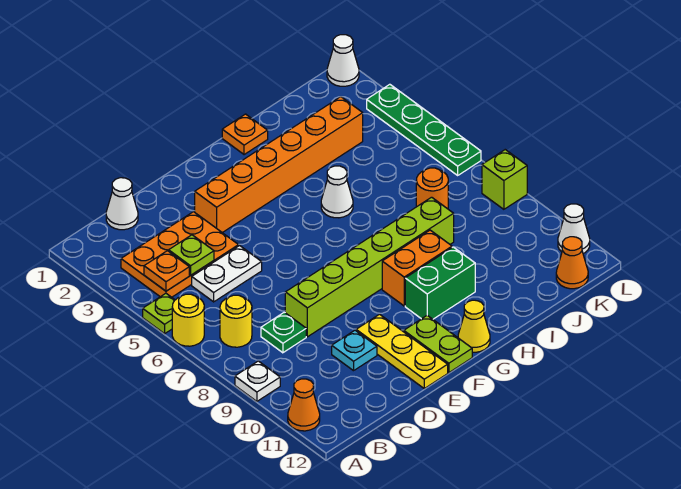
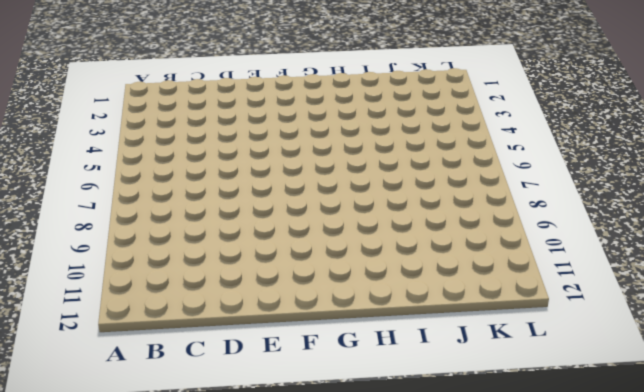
none -> lime plate A5 level 1
none -> yellow round brick A6 level 1
none -> white plate A9 level 1

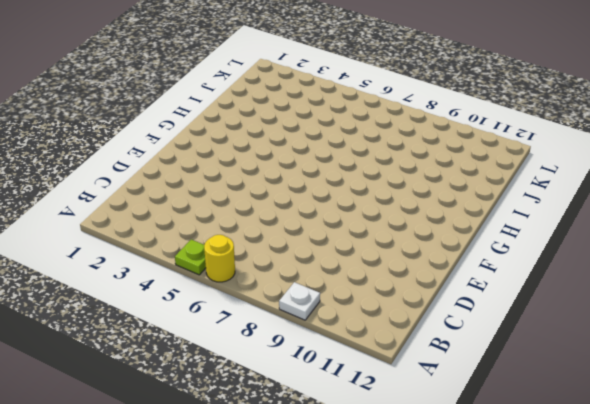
none -> orange cone A11 level 1
none -> orange plate B3:D4 level 1
none -> yellow round brick B7 level 1

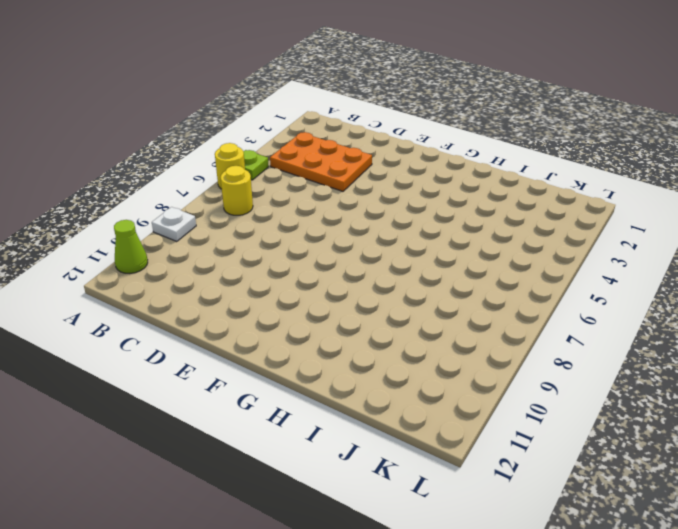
lime cone A11 level 1 -> orange cone A11 level 1
none -> white cone C1 level 1
none -> white plate C5:D5 level 1
none -> green plate C8 level 1

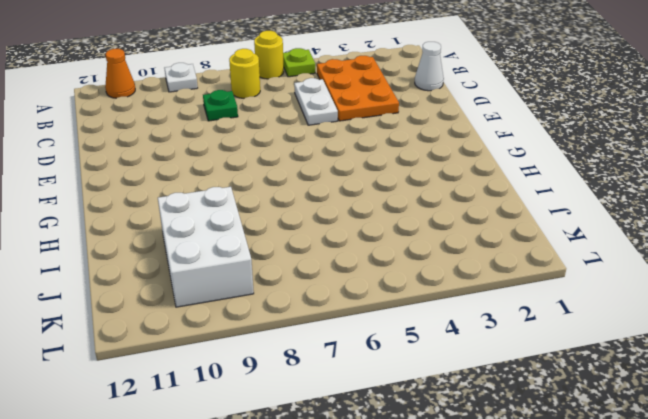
white brick I9:K10 level 1 -> none
none -> lime brick D8:I8 level 1
none -> cyan plate D10 level 1
none -> orange brick E3:J3 level 1

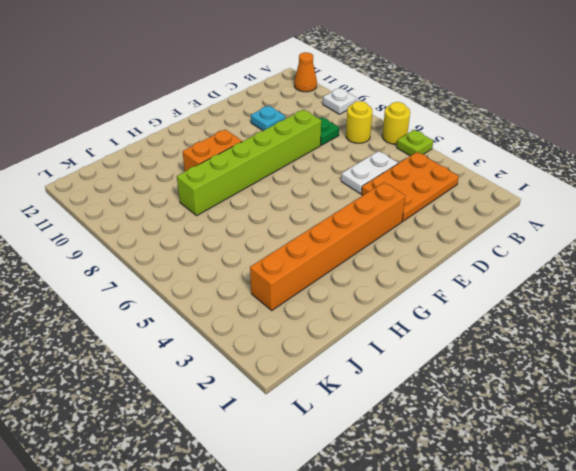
none -> white cone C1 level 1
none -> yellow plate E10:E12 level 1
none -> lime plate F11:F12 level 1

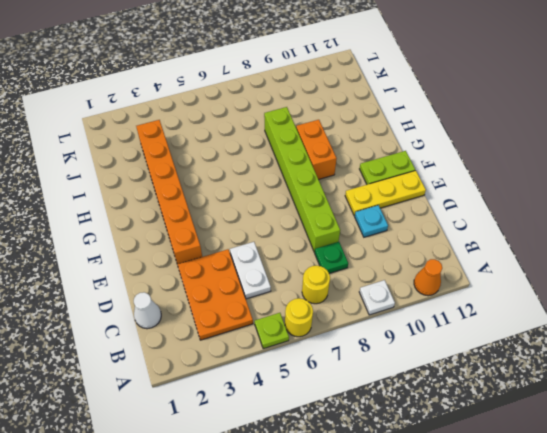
none -> green brick G10:H10 level 1
none -> yellow cone G12 level 1
none -> orange plate H1 level 1

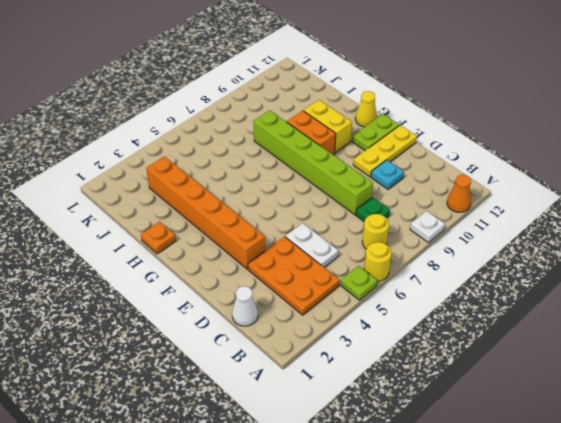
yellow brick G10:H10 level 1 -> green brick G10:H10 level 1
none -> white cone H5 level 1
none -> orange round brick J7 level 1
none -> orange cone K12 level 1

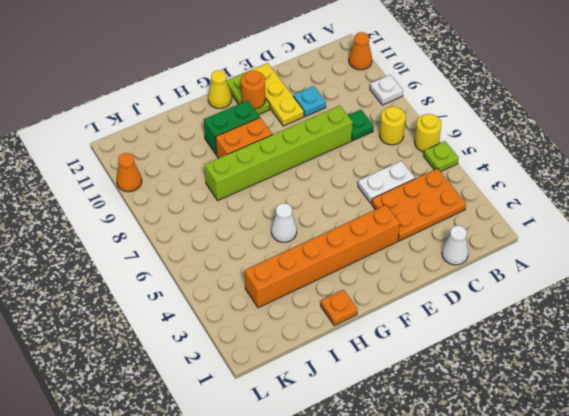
orange round brick F11 level 2 -> orange round brick J7 level 1
orange cone L10 level 1 -> orange cone K12 level 1
none -> white cone L1 level 1
none -> green plate L3:L6 level 1
none -> lime brick L8 level 1

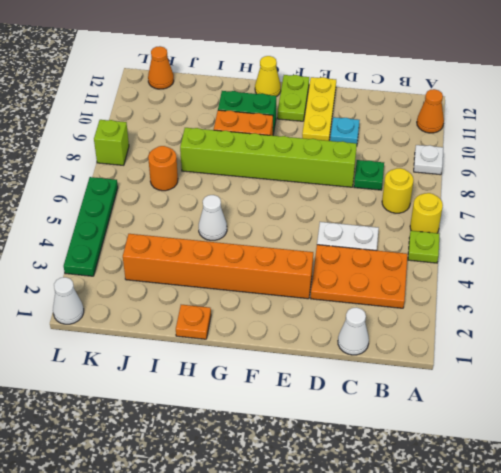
none -> white cone L11 level 1
none -> orange plate B4 level 2
none -> lime plate C4 level 2

